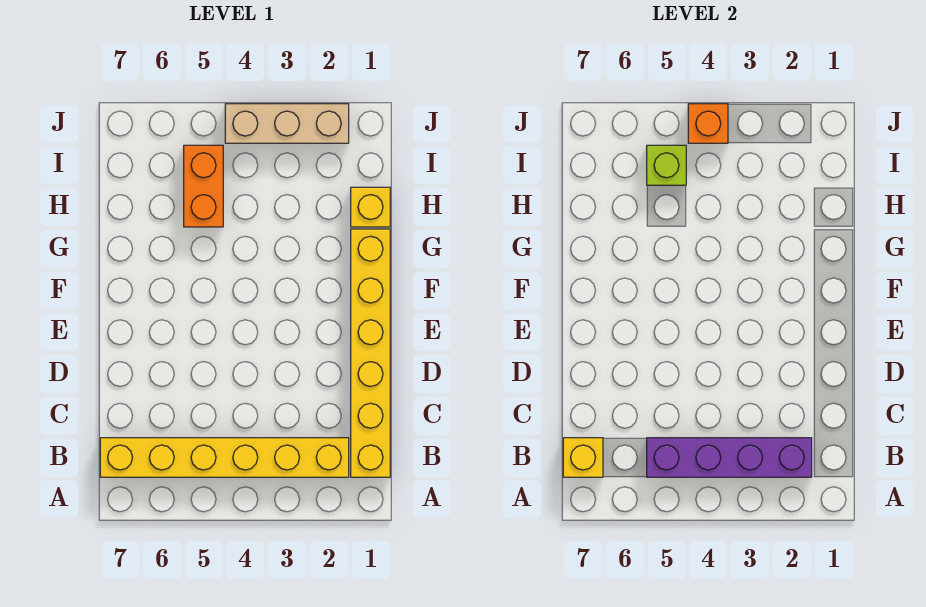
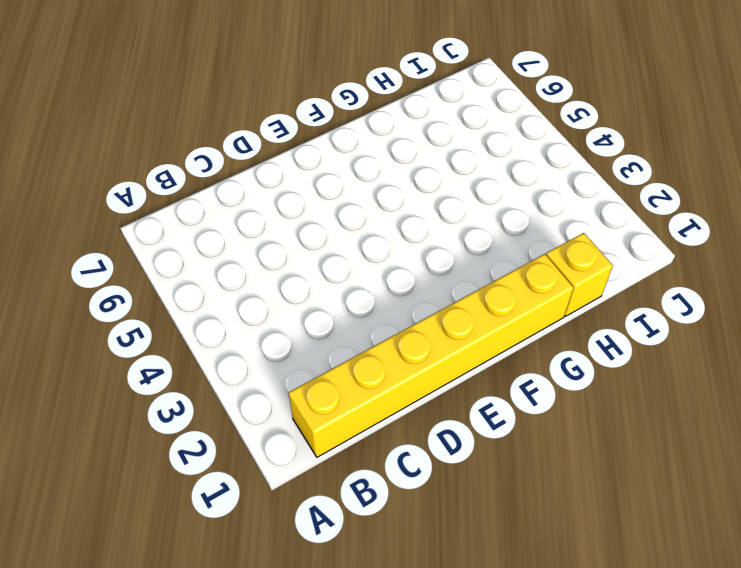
none -> yellow brick B2:B7 level 1
none -> orange brick H5:I5 level 1

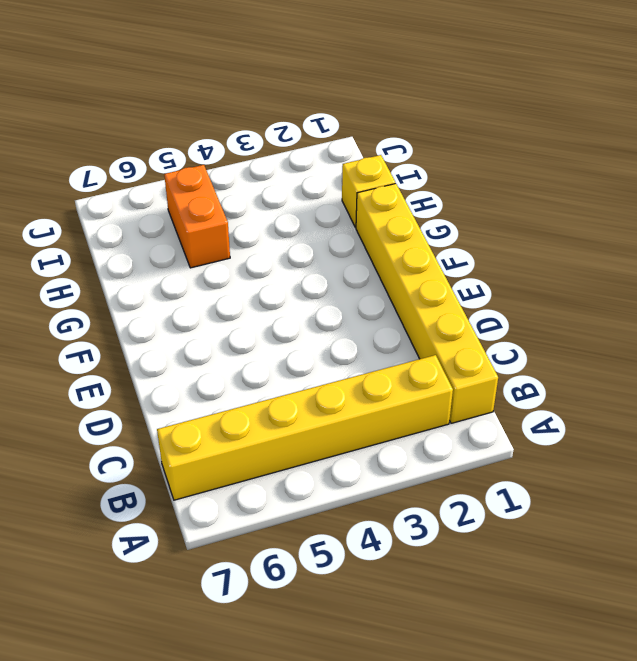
none -> tan brick J2:J4 level 1
none -> purple brick B2:B5 level 2

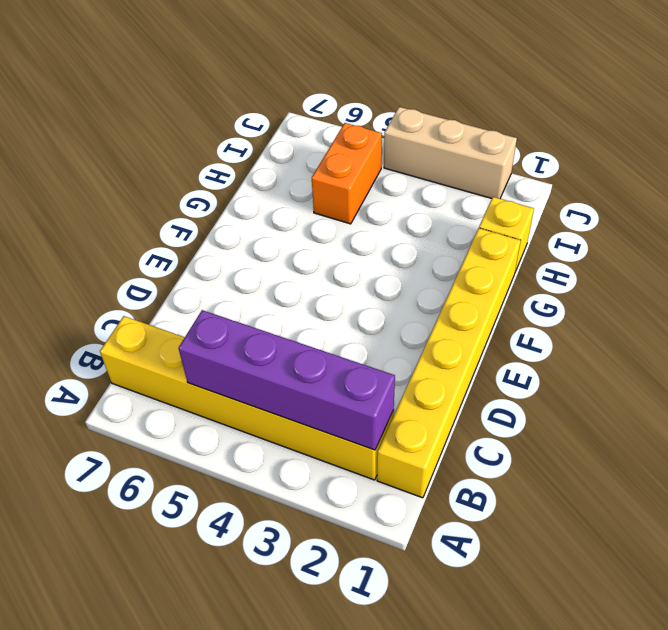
none -> yellow brick B7 level 2
none -> lime brick I5 level 2

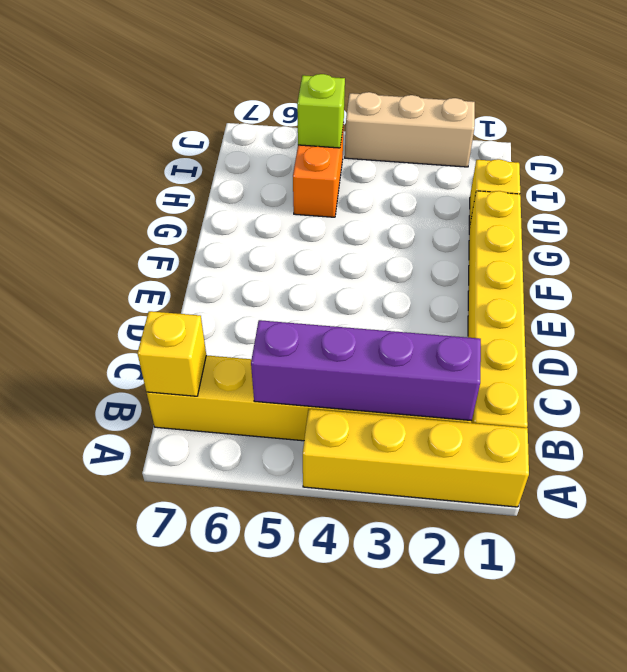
yellow brick A1:A4 level 1 -> none
none -> orange brick J4 level 2

